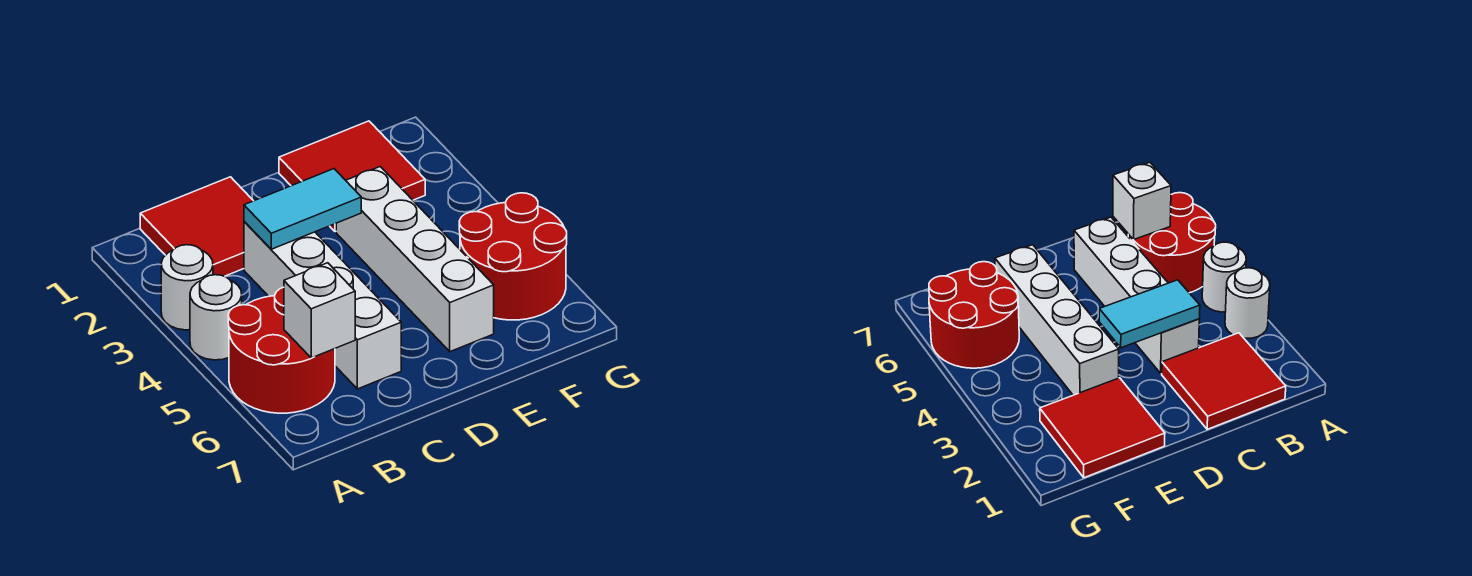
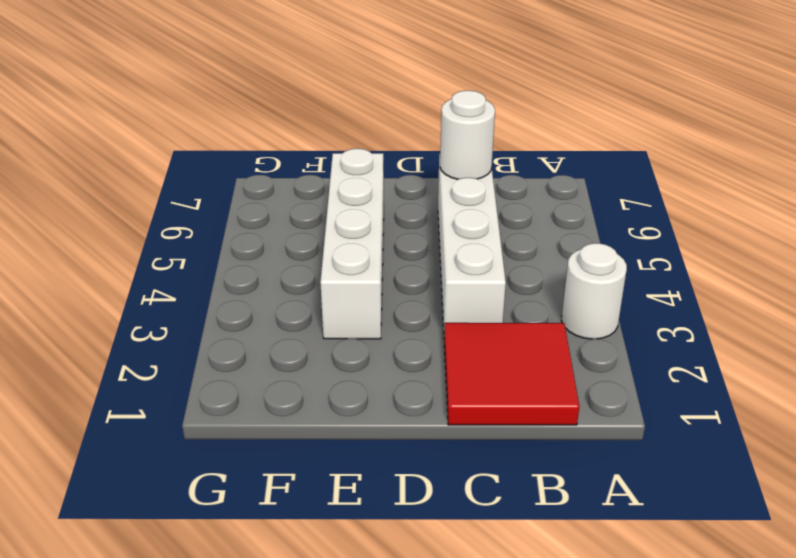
white round brick C6 level 2 -> white round brick A4 level 1
none -> red round brick A5:B6 level 1
none -> red tile E1:F2 level 1

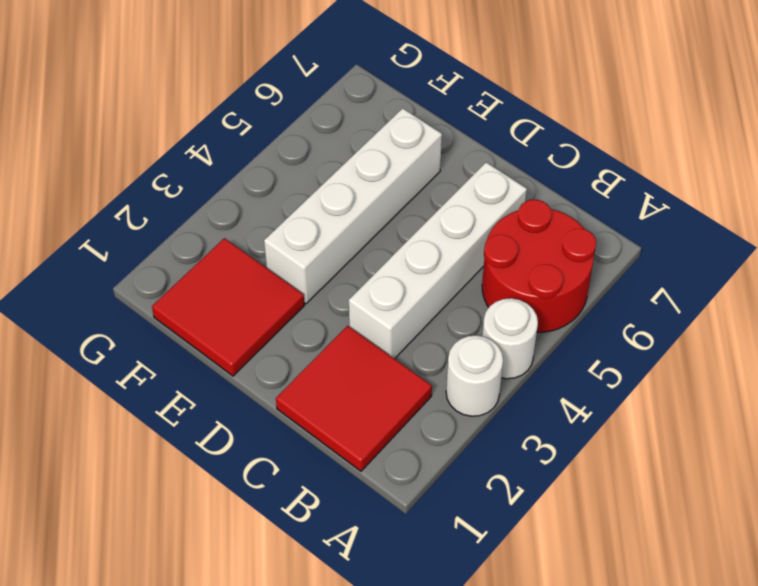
none -> red round brick F5:G6 level 1
none -> white brick B6 level 2

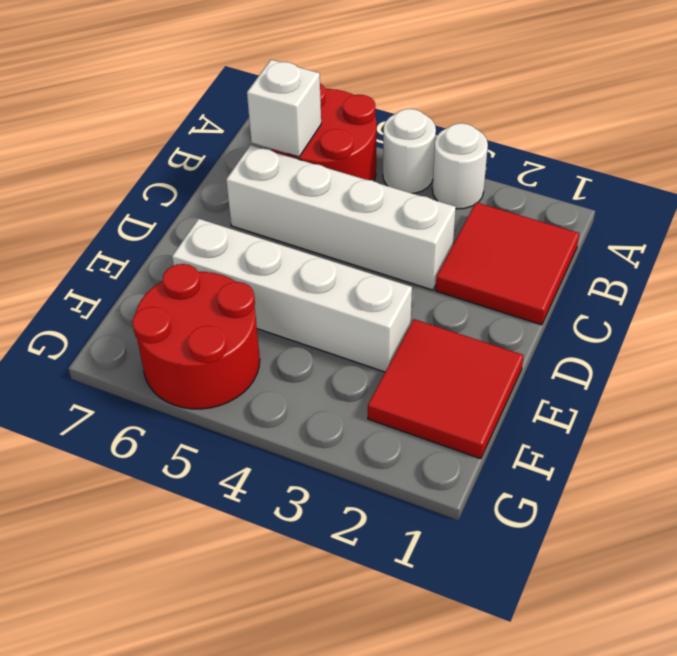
none -> cyan tile C3:D3 level 2

